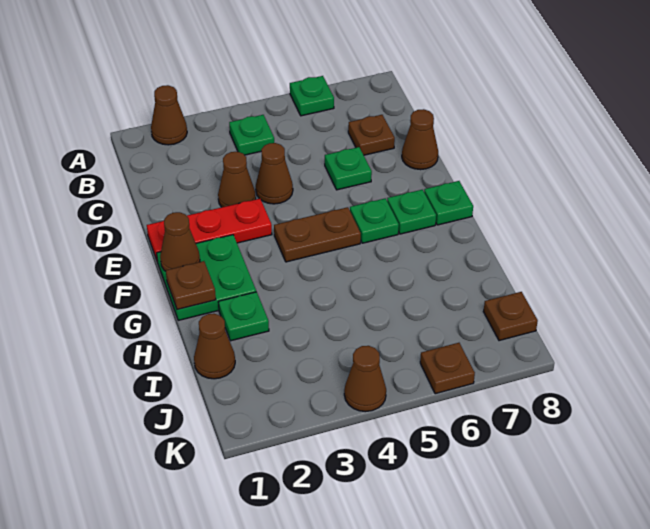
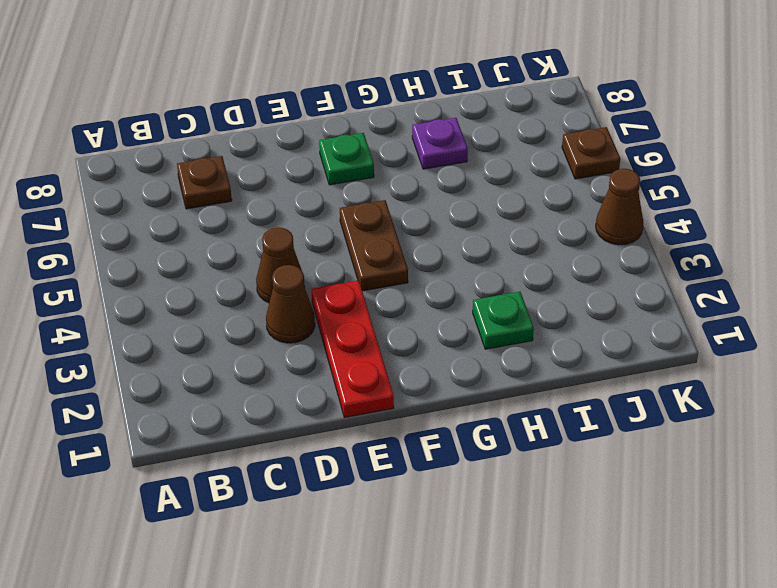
purple plate H7 level 1 -> none
none -> brown cone A2 level 1
none -> green plate A6 level 1
none -> green plate B4 level 1

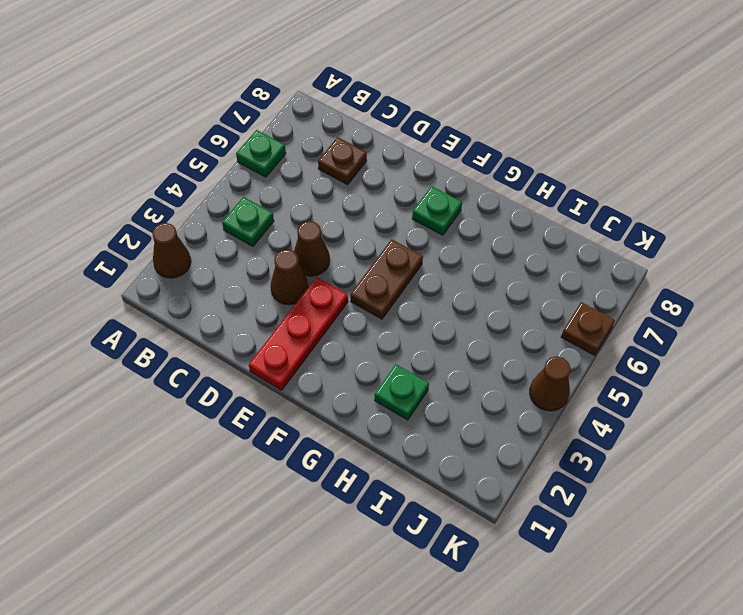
none -> green plate D6 level 1
none -> brown cone D8 level 1
none -> green plate F1:G2 level 1

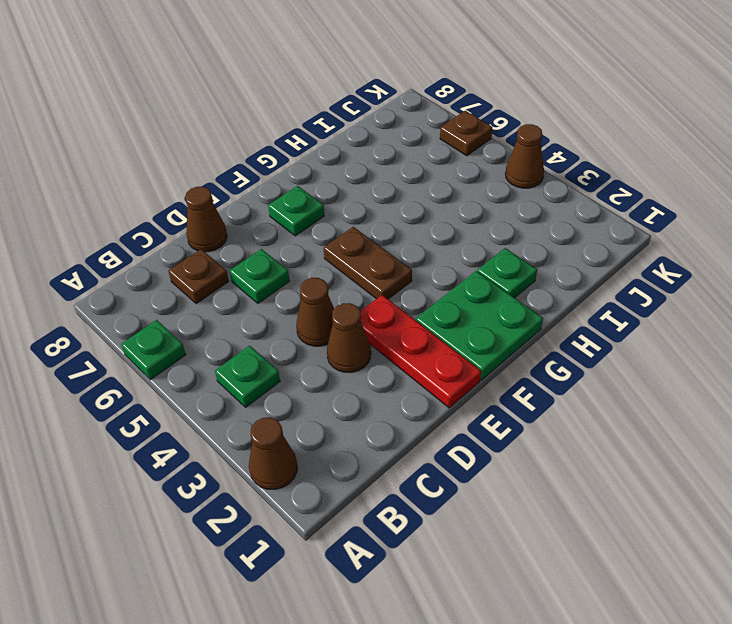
none -> green plate F6 level 1
none -> green plate F8 level 1
none -> brown cone I1 level 1

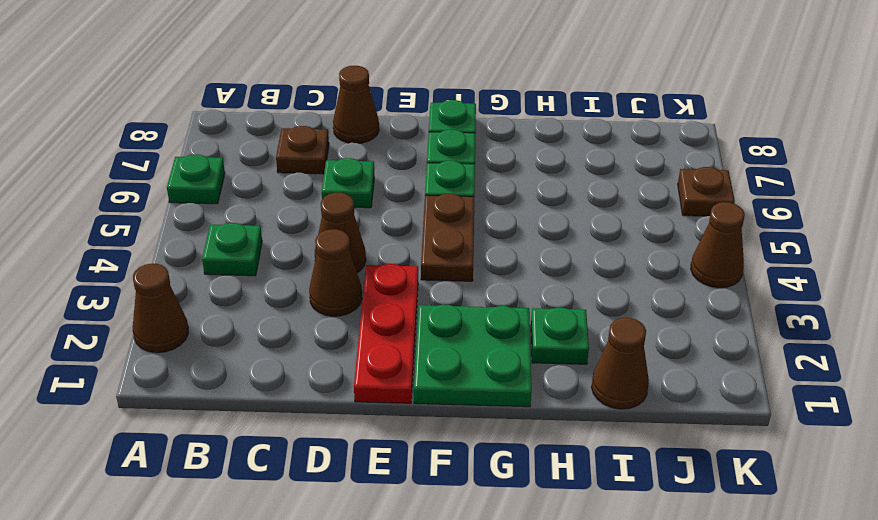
none -> brown plate J8 level 1
none -> brown cone F1 level 2
none -> brown plate G1 level 2

